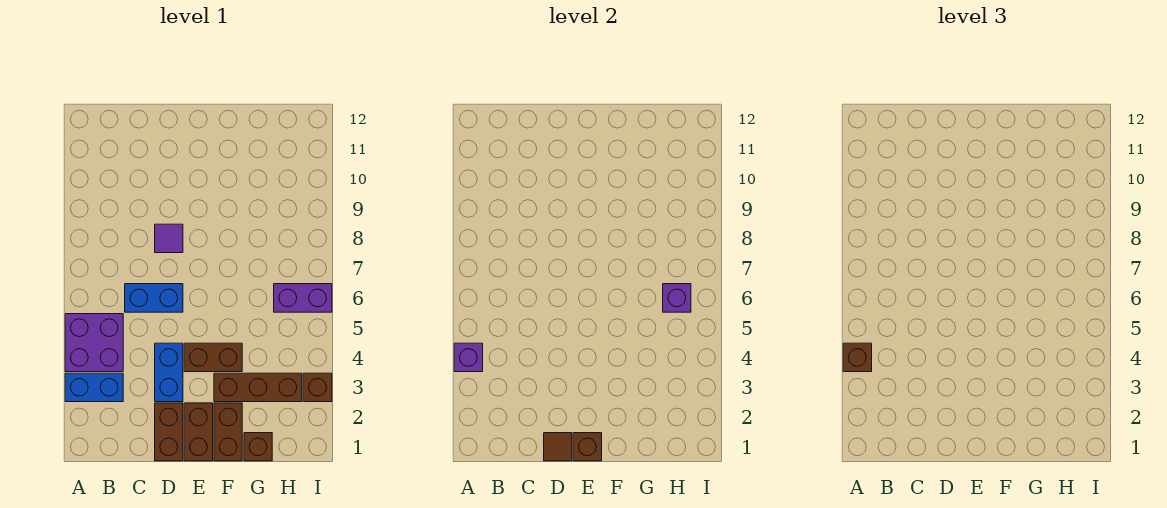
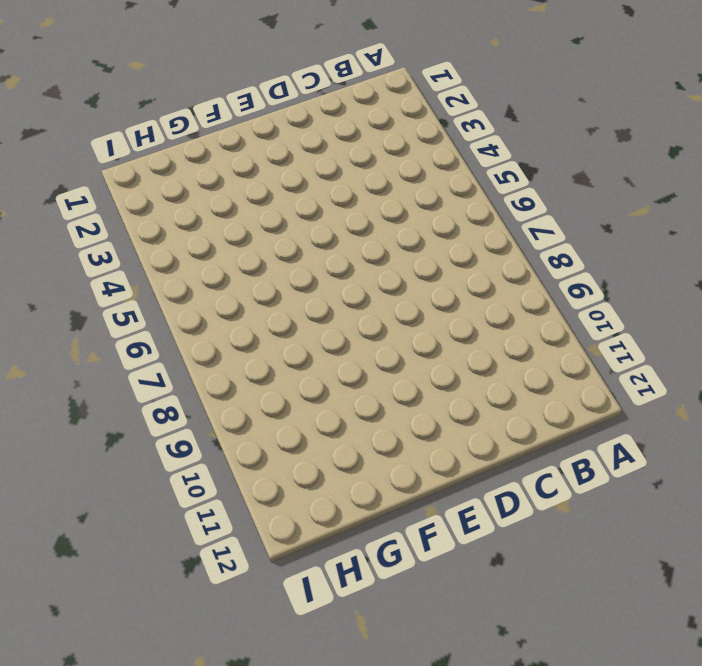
none -> blue brick A3:B3 level 1
none -> purple brick A4:B5 level 1
none -> blue brick C6:D6 level 1

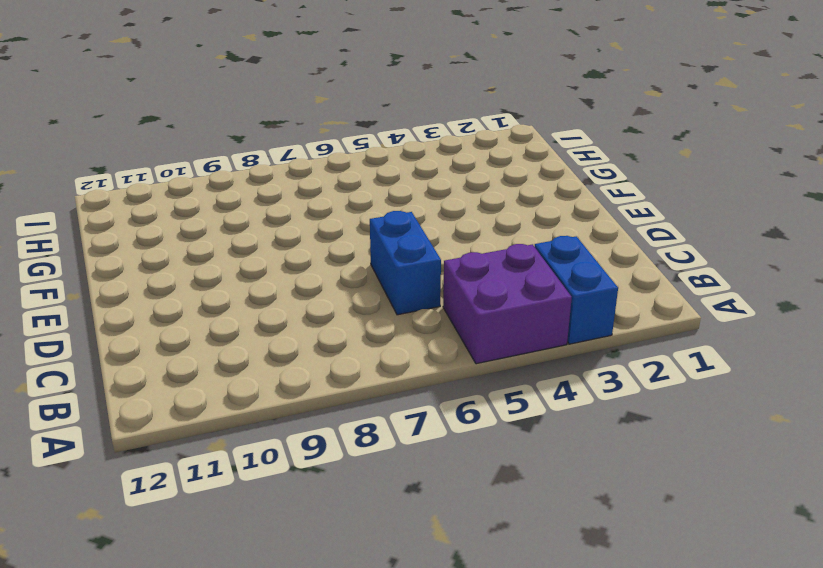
none -> brown brick D1:D2 level 1
none -> blue brick D3:D4 level 1
none -> purple tile D8 level 1

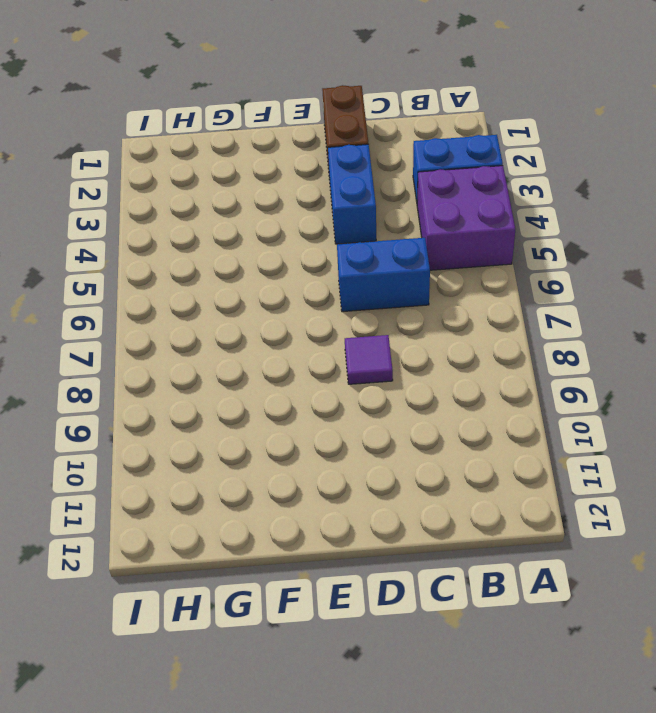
none -> brown brick E1:E2 level 1
none -> brown brick E4:F4 level 1
none -> brown brick F1:F2 level 1

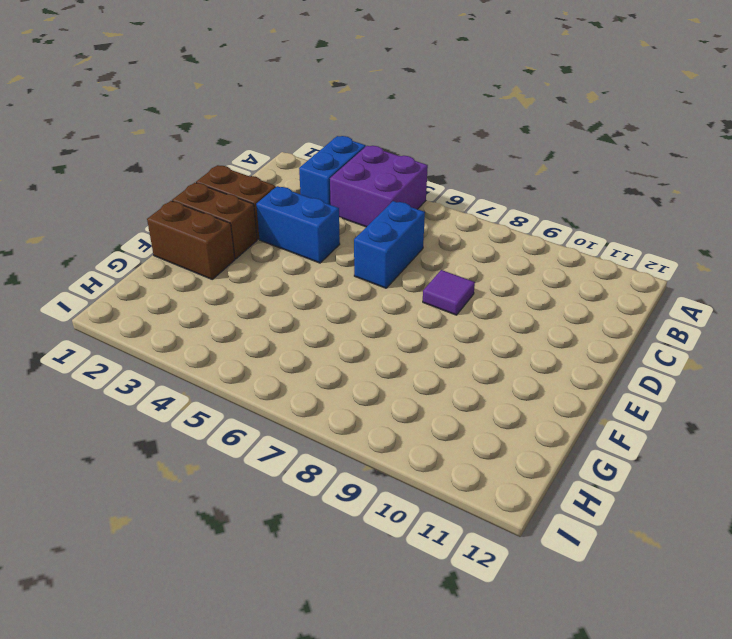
none -> brown brick E4:F4 level 1
none -> brown brick F3:H3 level 1
none -> brown brick G1 level 1

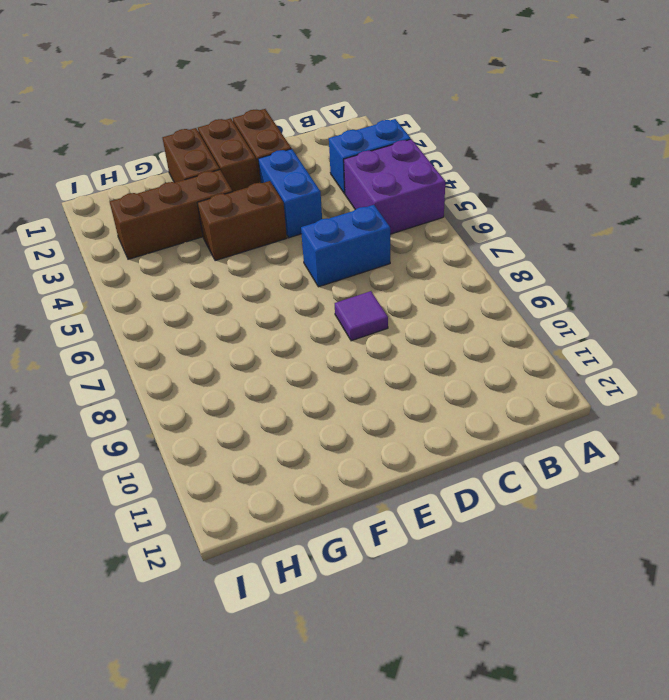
none -> brown brick G1 level 1
none -> purple brick H6:I6 level 1
none -> brown brick I3 level 1

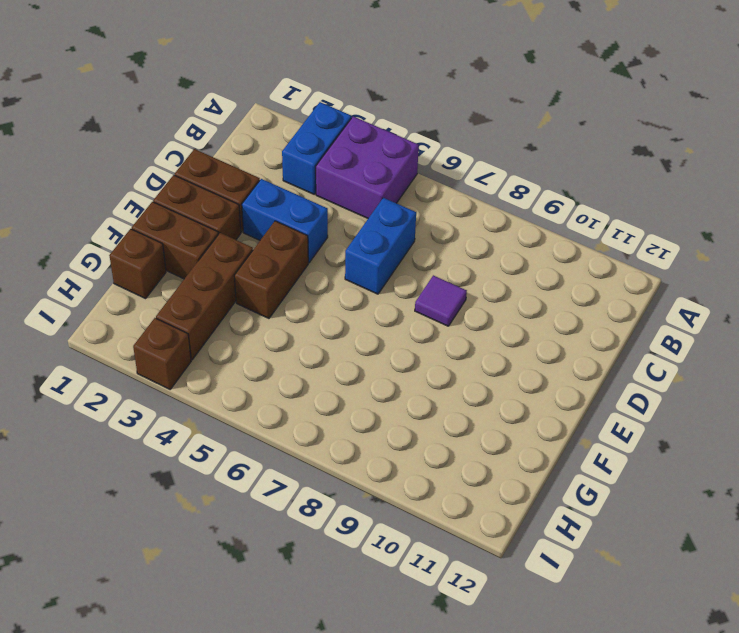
none -> purple brick H6:I6 level 1
none -> purple brick A4 level 2
none -> brown tile D1 level 2

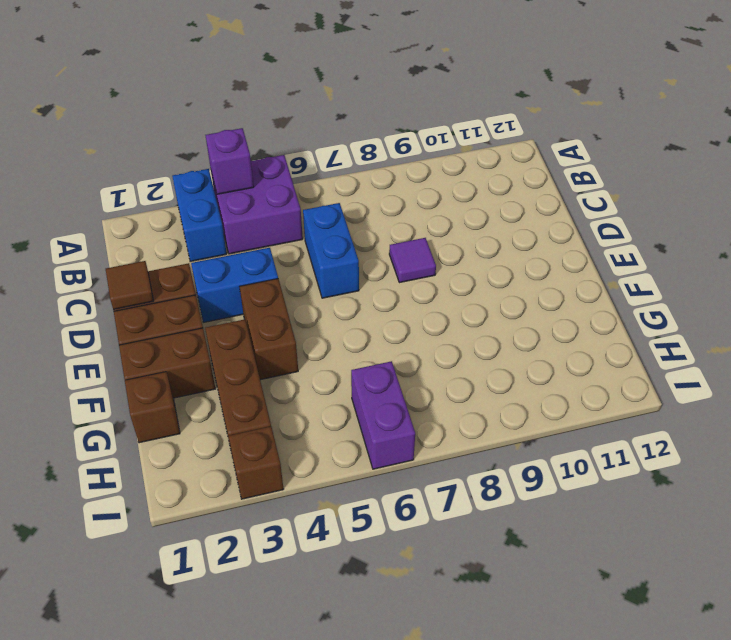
none -> brown brick E1 level 2
none -> purple brick H6 level 2
none -> brown brick A4 level 3

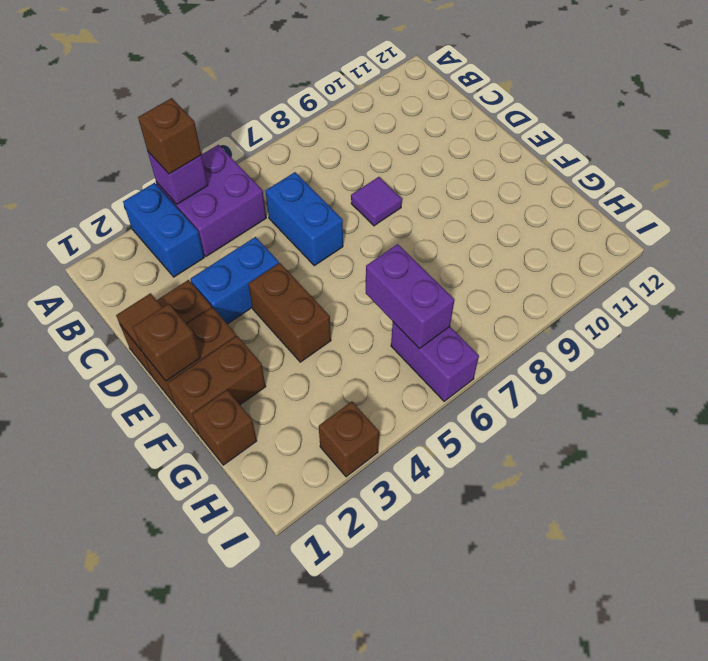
purple brick G6:H6 level 2 -> purple brick H6 level 2
none -> brown brick F3:H3 level 1

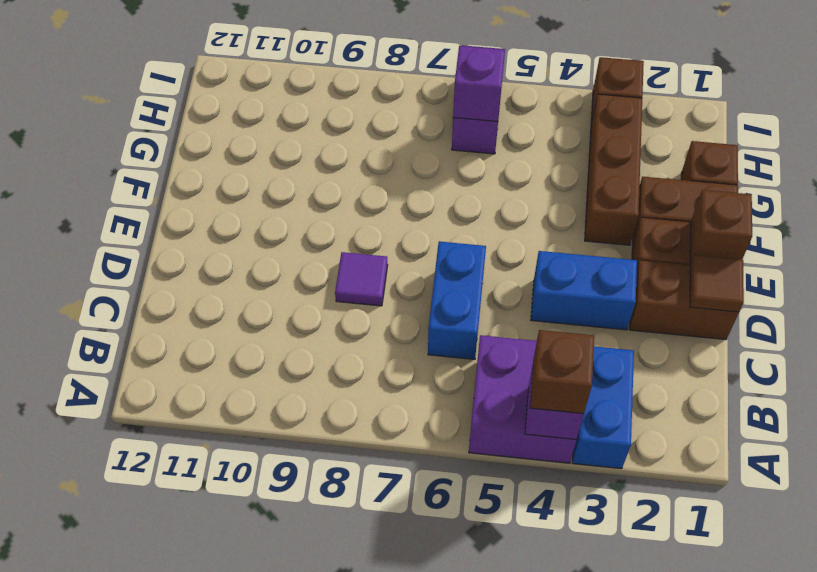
none -> brown brick E4:F4 level 1

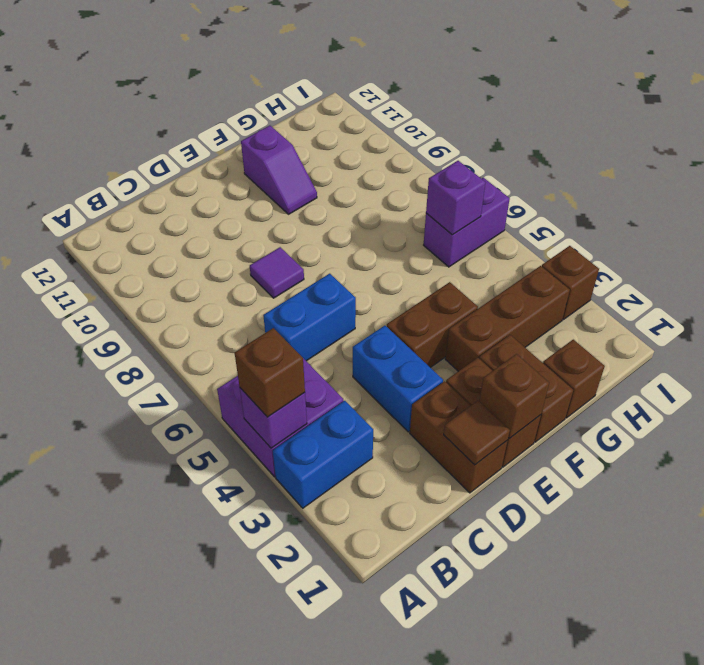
purple slope F10:F11 level 1 top 11 -> none

